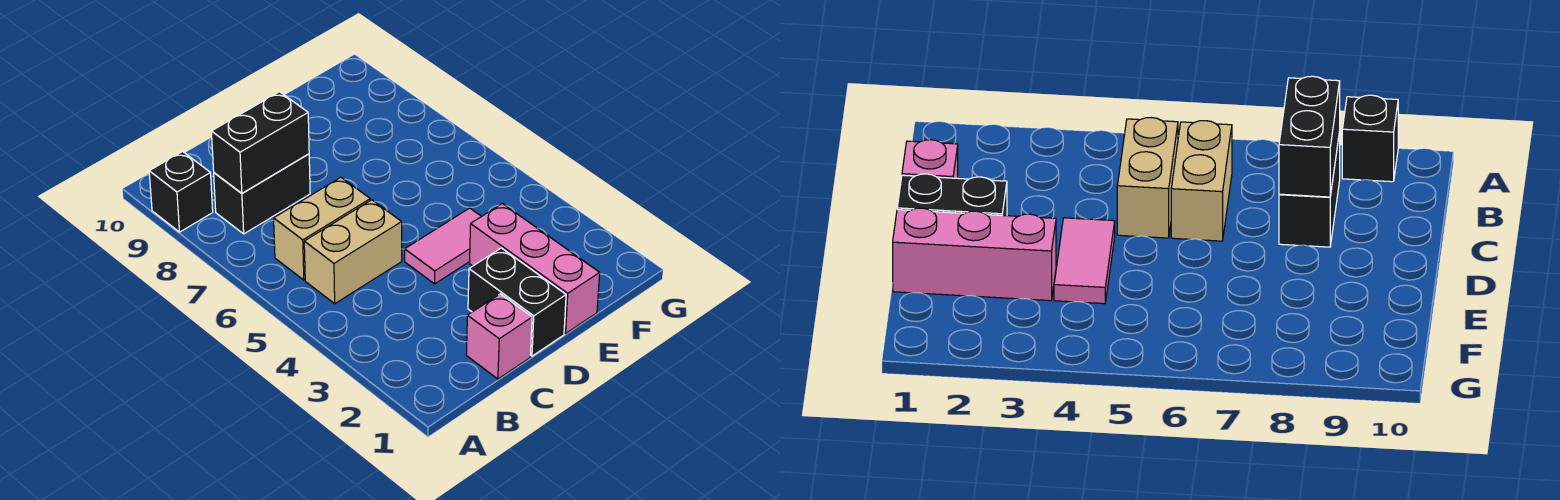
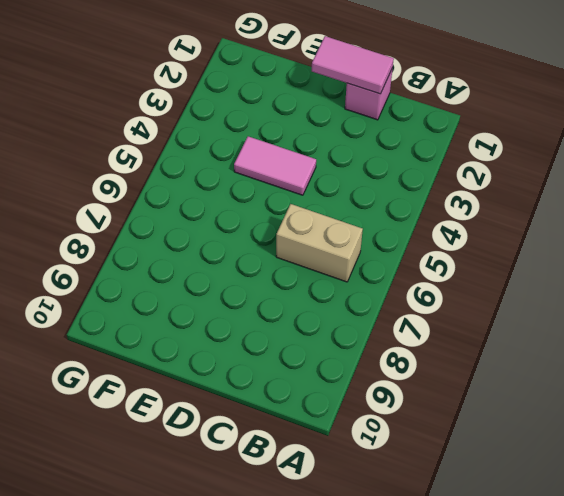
pink tile C1:D1 level 2 -> none
none -> black brick A9 level 1
none -> tan brick B5:C5 level 1

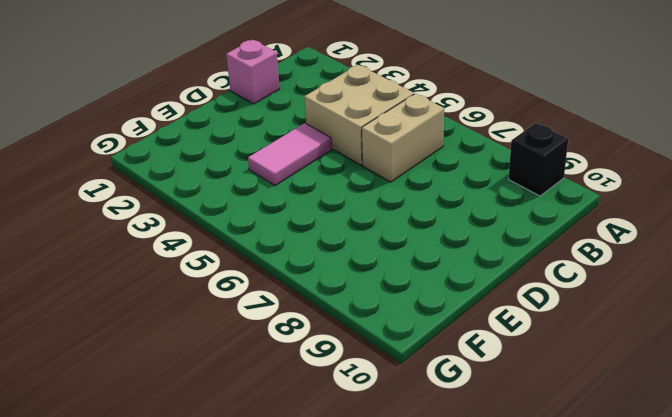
tan brick B4:C5 level 1 -> tan brick B5:C5 level 1
none -> black brick B8:C8 level 1
none -> black brick D1:D2 level 1

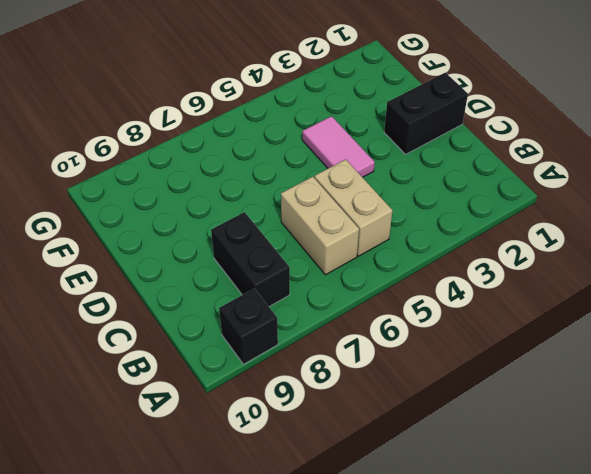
none -> pink brick C1 level 1
none -> pink brick E1:E3 level 1

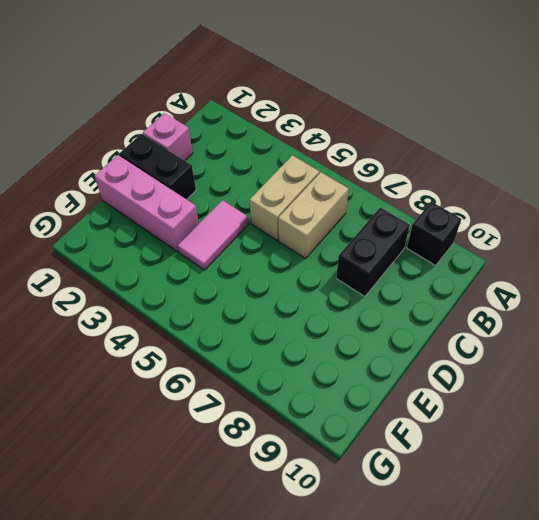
none -> black brick B8:C8 level 2

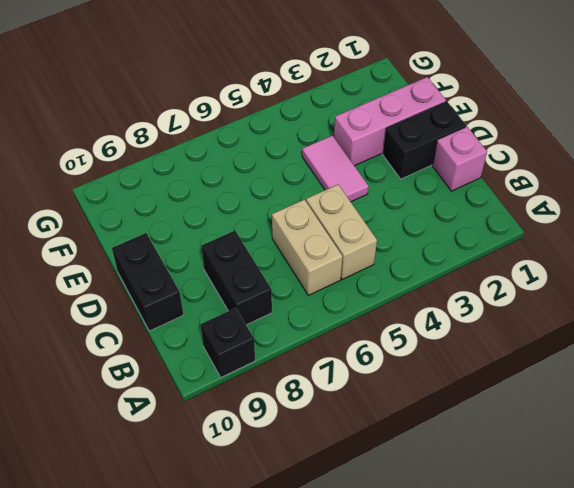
black brick C10:D10 level 1 -> black brick B8:C8 level 2

